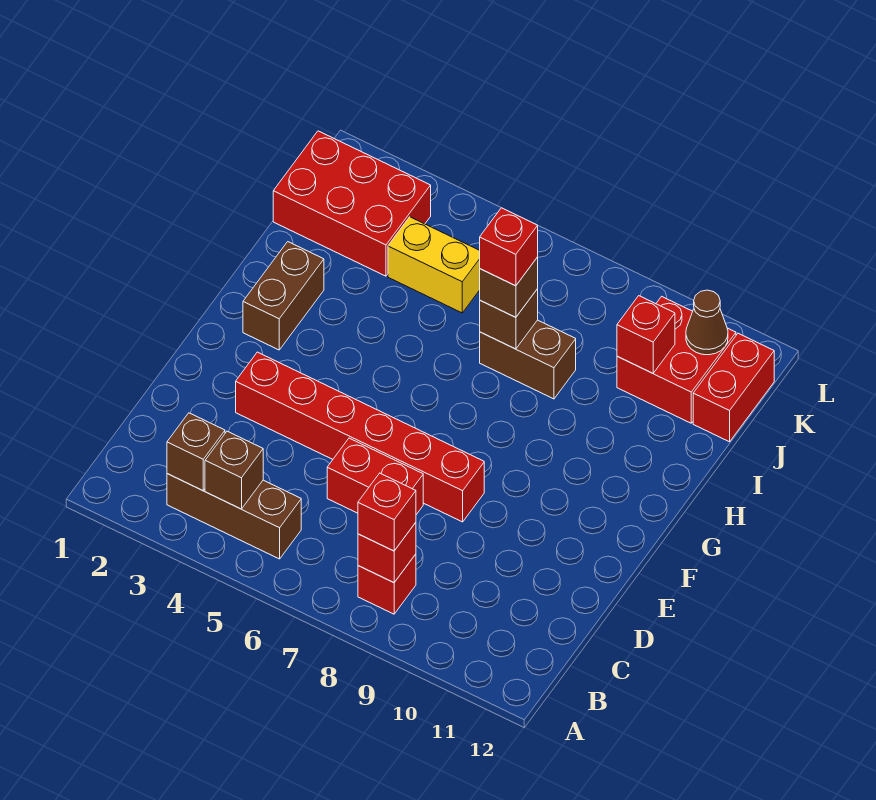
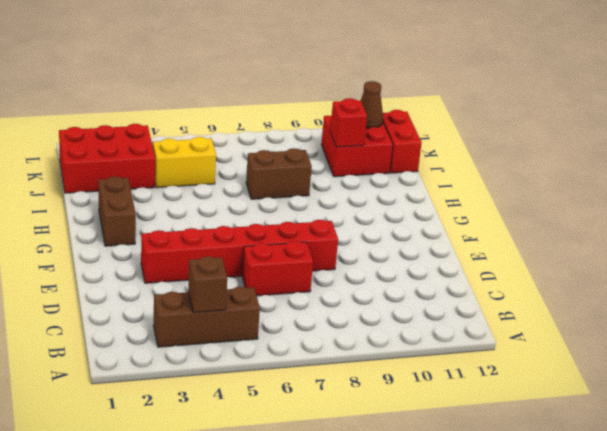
none -> red brick B8 level 1
none -> brown brick B3 level 2
none -> red brick B8 level 2

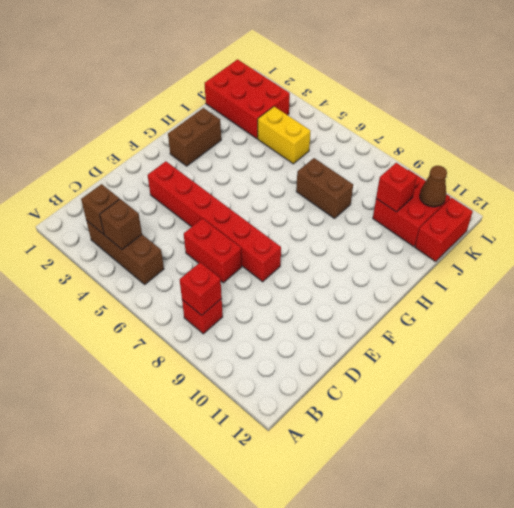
none -> brown brick I7 level 2
none -> red brick B8 level 3
none -> brown brick I7 level 3

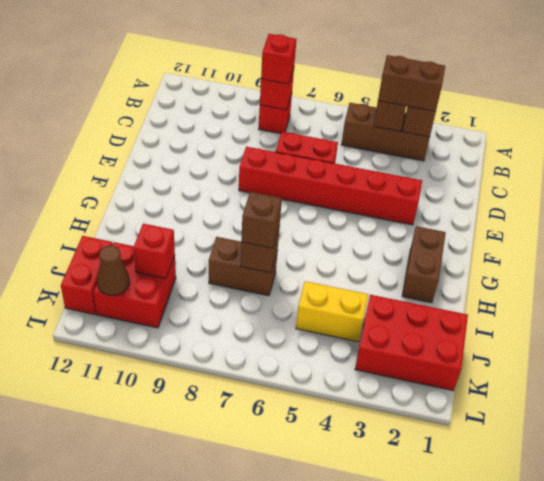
brown brick B3:B4 level 3 -> none
none -> red brick I7 level 4

